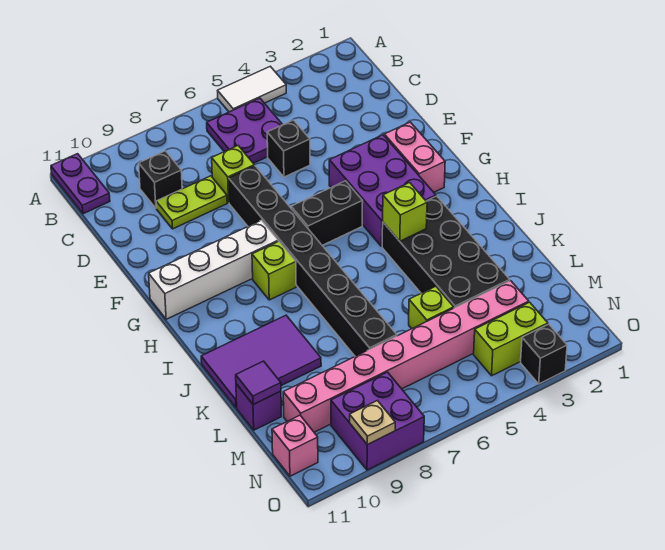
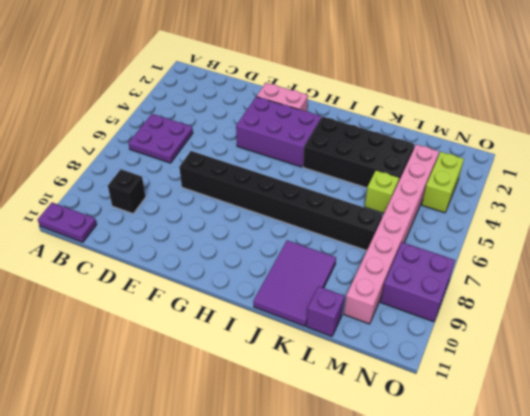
none -> white tile A4:A5 level 1
none -> black brick D5 level 1
none -> lime brick D7 level 1

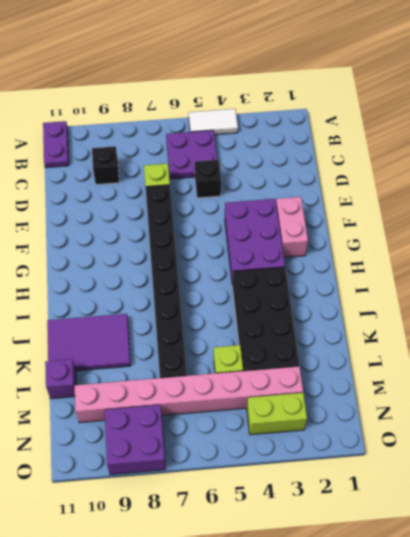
none -> lime plate D8:D9 level 1
none -> black brick G5:G6 level 1
none -> white brick G8:G11 level 1

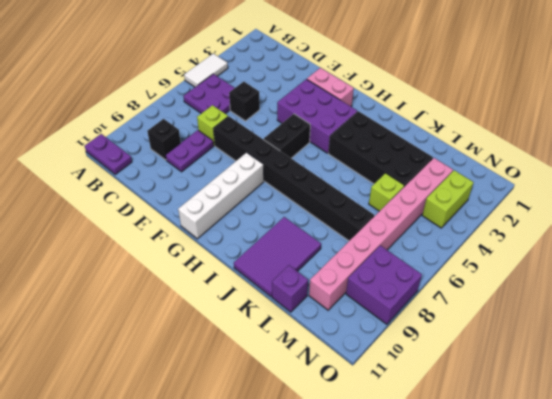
purple plate D8:D9 level 1 -> lime plate D8:D9 level 1
none -> lime brick H8 level 1
none -> pink brick N11 level 1
none -> black brick O3 level 1

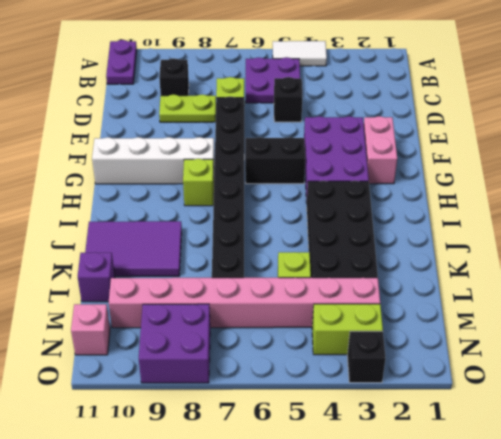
none -> lime brick I4 level 2
none -> purple tile L11 level 2
none -> tan plate O9 level 2

